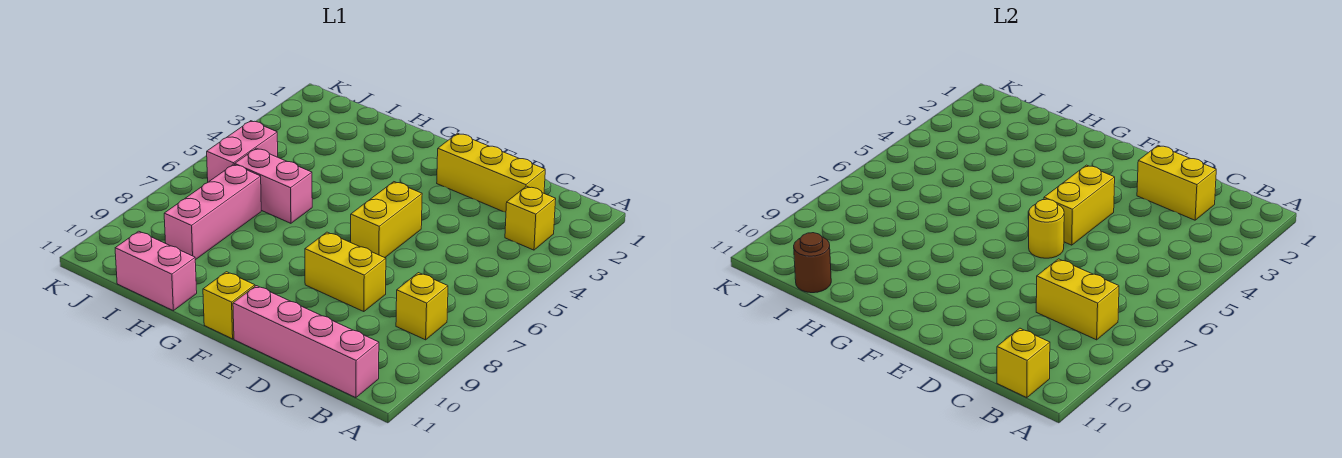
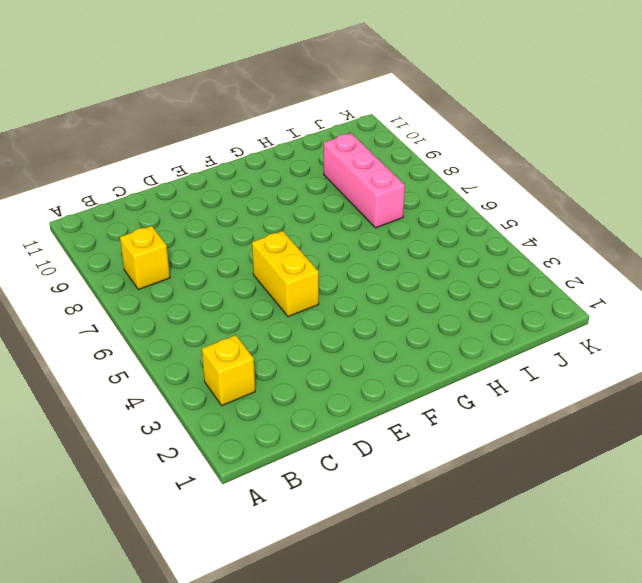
none -> pink brick B11:E11 level 1
none -> yellow brick C2:E2 level 1
none -> yellow brick D8:E8 level 1

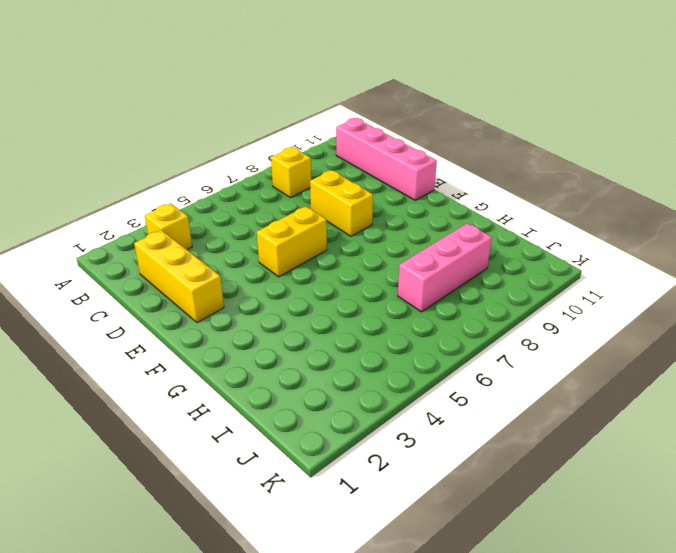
none -> yellow brick F11 level 1
none -> pink brick H6:I6 level 1
none -> pink brick H11:I11 level 1

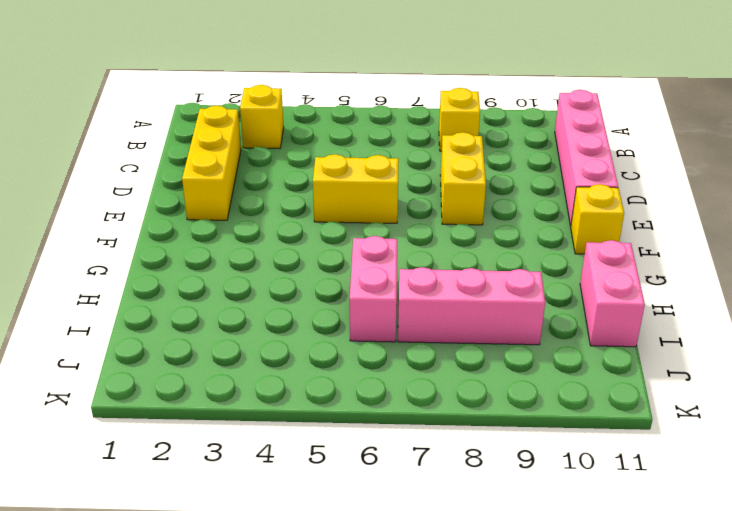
none -> pink brick J5:J6 level 1
none -> yellow brick B8:C8 level 2
none -> yellow brick B11 level 2

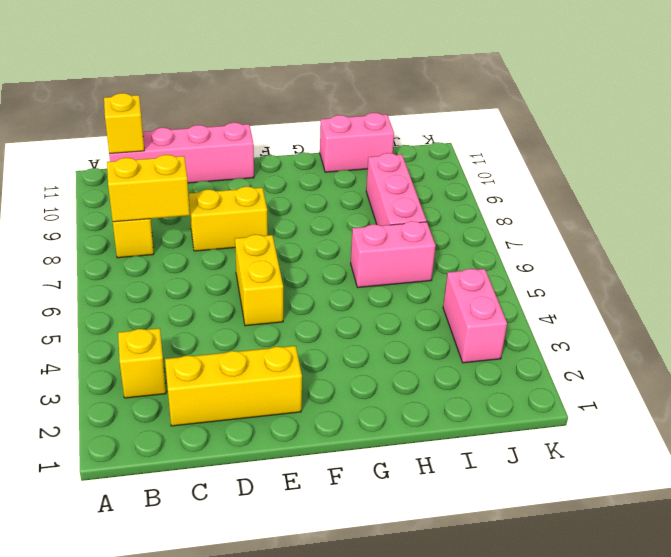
pink brick J3:J4 level 1 -> pink brick J5:J6 level 1
none -> yellow brick F11 level 1
none -> yellow brick C2:D2 level 2
none -> yellow brick E4:E5 level 2

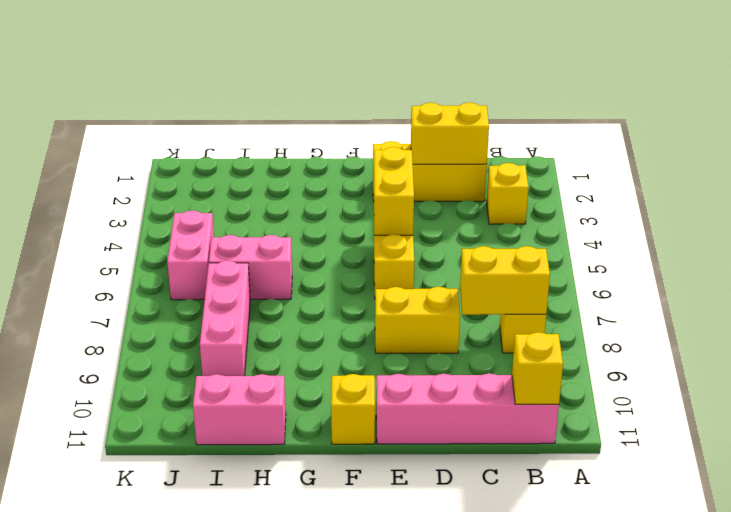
none -> yellow round brick E6 level 2
none -> brown round brick I11 level 2

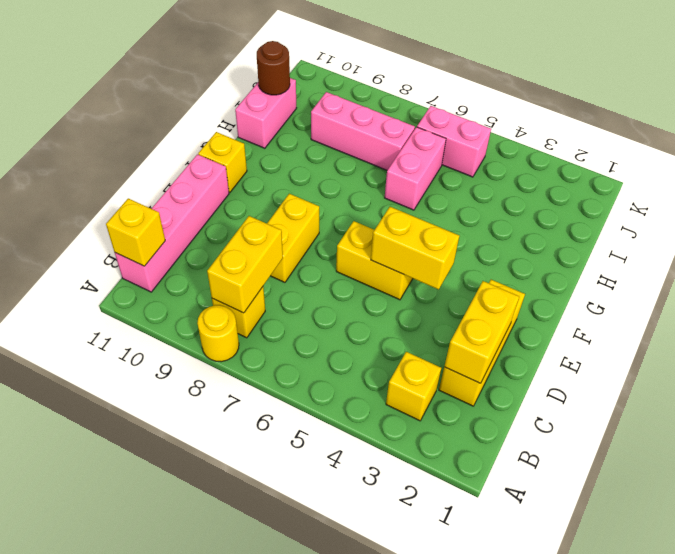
yellow round brick A8 level 1 -> yellow round brick E6 level 2

